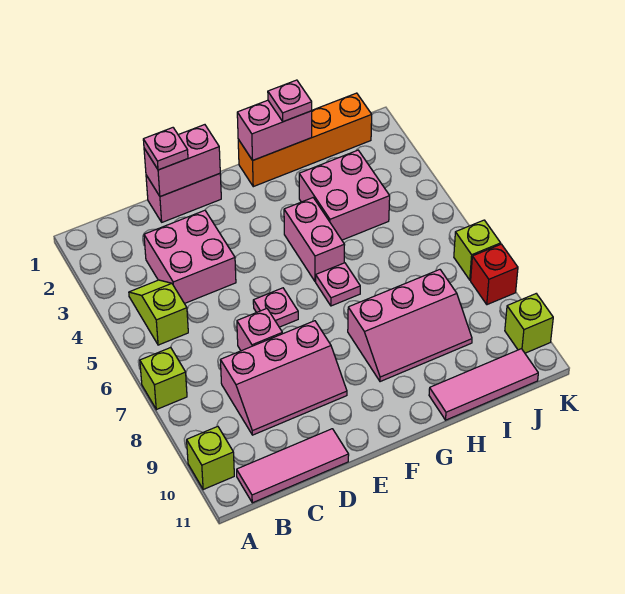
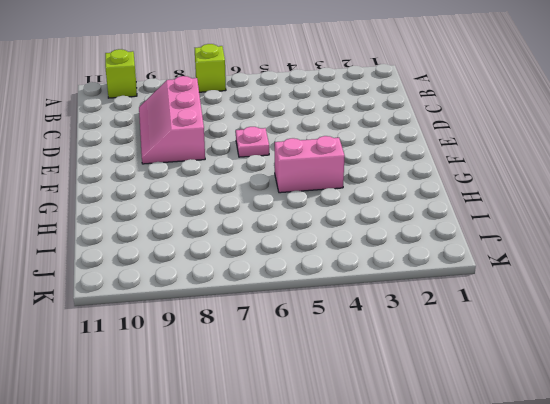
none -> lime slope B4:B5 level 1 top 5
none -> pink tile B11:D11 level 1
none -> pink brick C3:D4 level 1

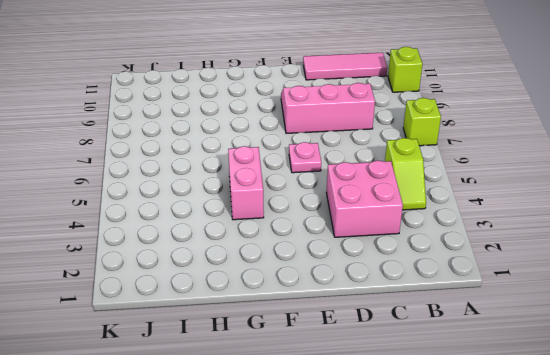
none -> pink brick D1:E1 level 1
none -> pink brick D7 level 1
none -> orange brick G1:J1 level 1

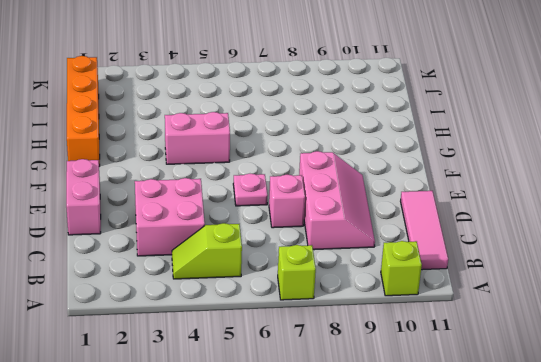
none -> pink plate G6 level 1
none -> pink slope G8:I9 level 1 top 8
none -> pink brick H3:I4 level 1

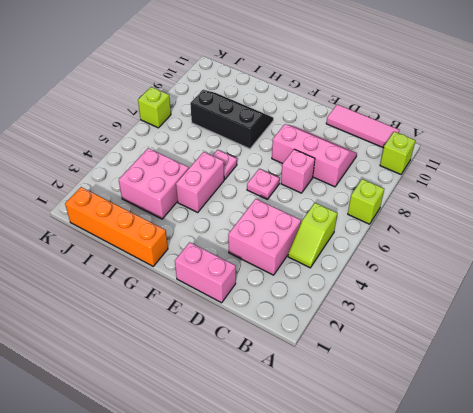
black slope G8:I9 level 1 top 8 -> pink slope G8:I9 level 1 top 8
none -> pink tile H11:J11 level 1
none -> red brick K8 level 1
none -> lime brick K10 level 1

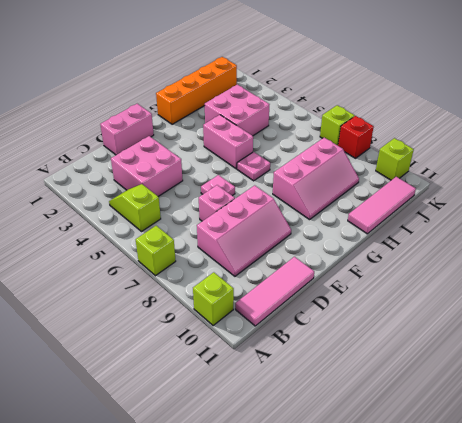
none -> pink brick D1:E1 level 2
none -> pink brick G1:H1 level 2
none -> pink plate D1 level 3

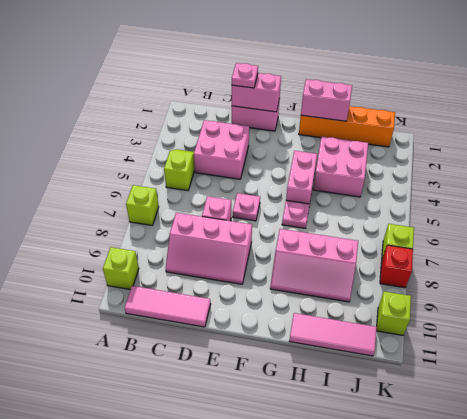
none -> pink plate H1 level 3

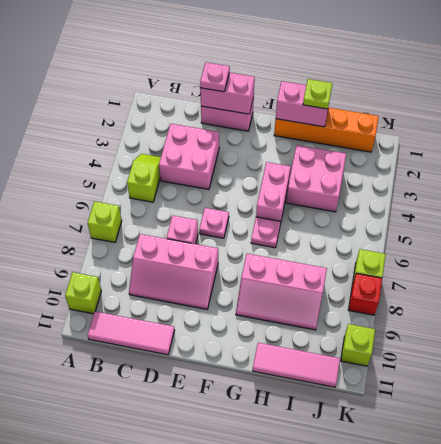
lime plate H1 level 3 -> pink plate H1 level 3

